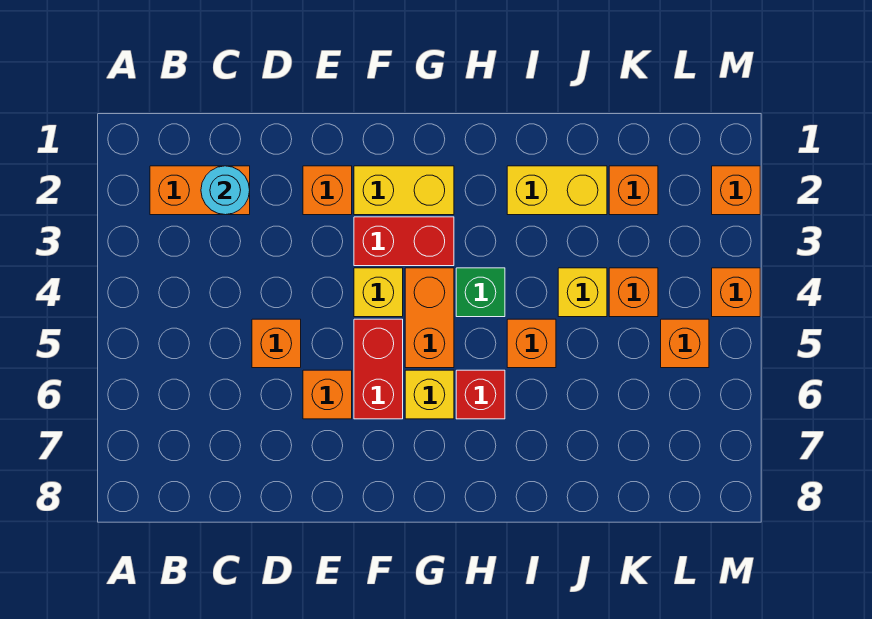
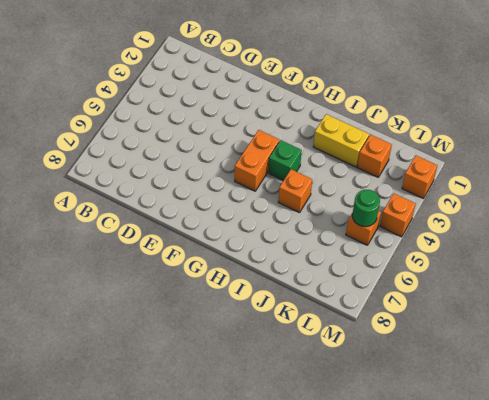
green round brick L5 level 2 -> none
none -> orange brick B2:C2 level 1
none -> orange brick D5 level 1
none -> orange brick E2 level 1

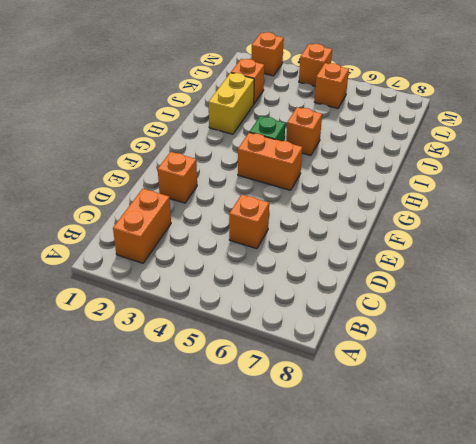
none -> orange brick E6 level 1
none -> yellow brick F2:G2 level 1
none -> red brick F3:G3 level 1

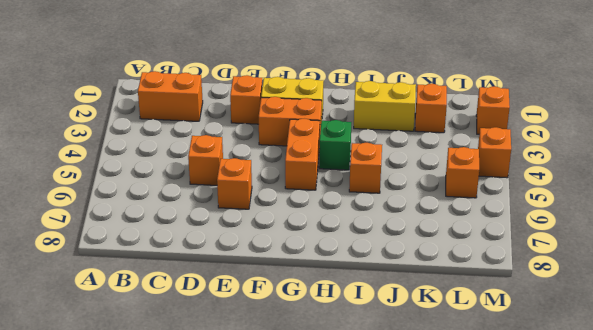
orange brick F3:G3 level 1 -> red brick F3:G3 level 1
none -> yellow brick F4 level 1
none -> red brick F5:F6 level 1
none -> yellow brick G6 level 1

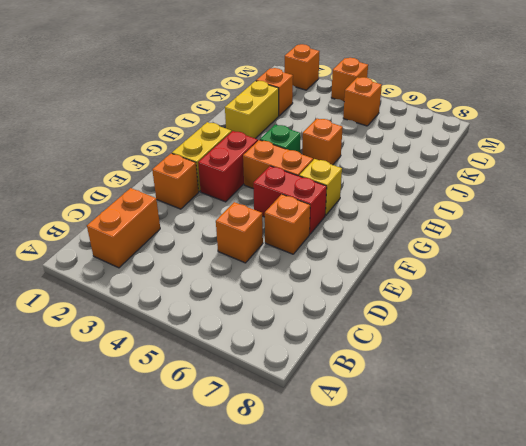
none -> yellow brick F4 level 1
none -> red brick H6 level 1
none -> yellow brick J4 level 1

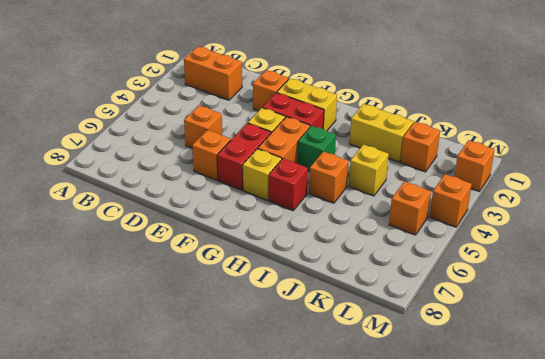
none -> orange brick K4 level 1
none -> cyan round brick C2 level 2

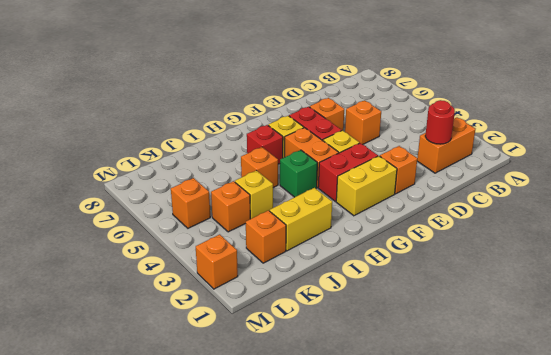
red round brick C2 level 2 -> cyan round brick C2 level 2
none -> orange brick M4 level 1

